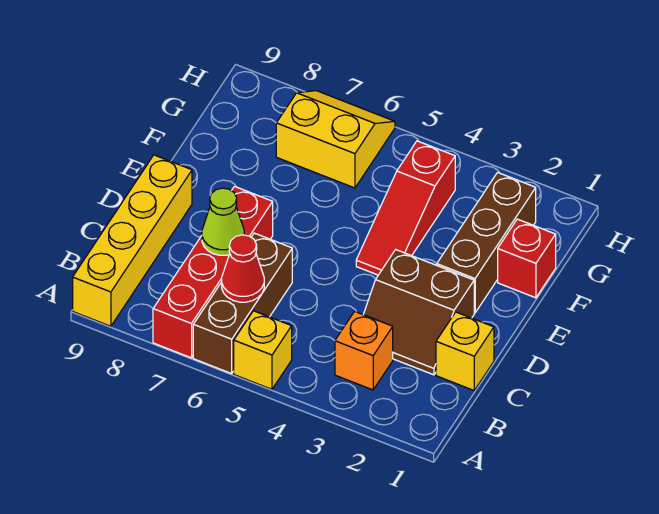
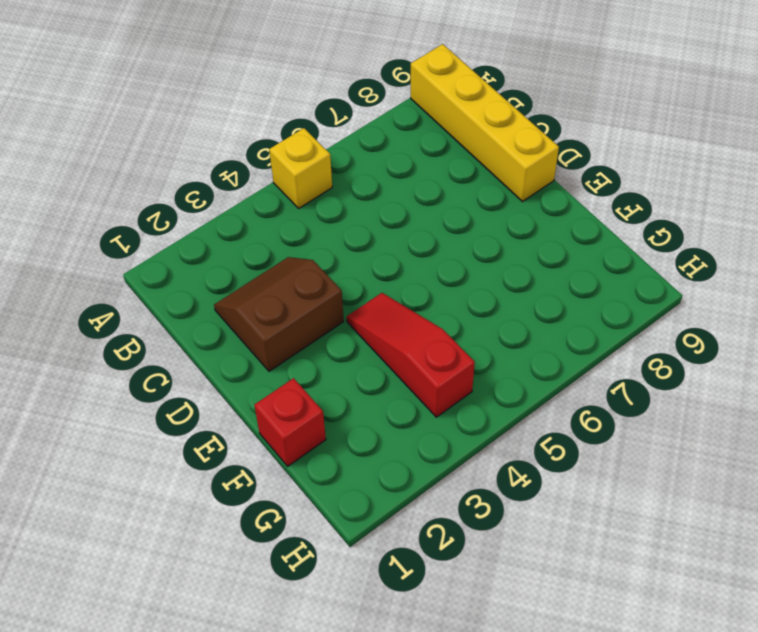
none -> brown brick A6:C6 level 1
none -> red brick A7:D7 level 1
none -> orange brick B3 level 1

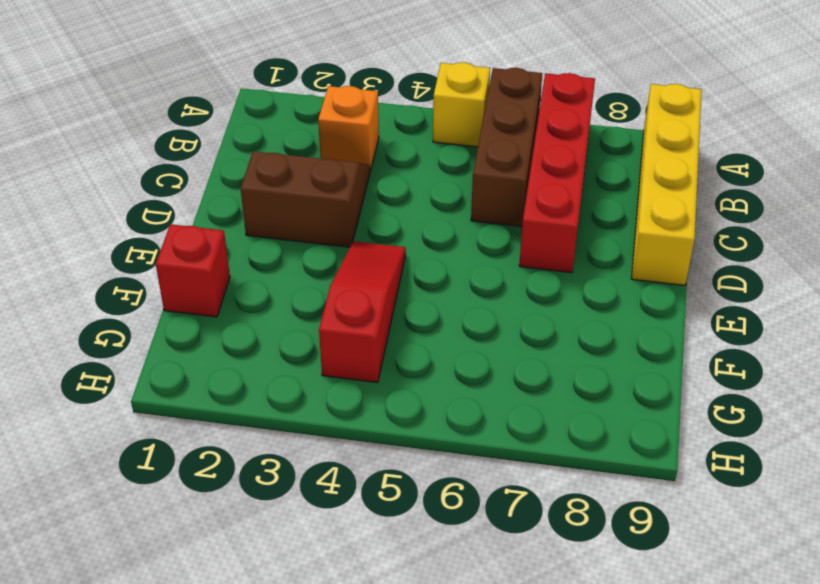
none -> yellow brick C1 level 1
none -> brown brick E2:G2 level 1
none -> yellow slope G6:H7 level 1 top G

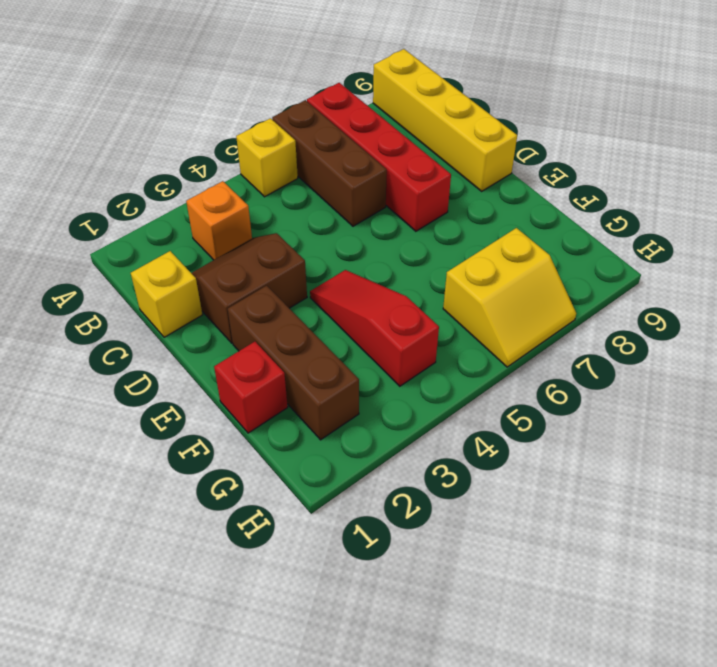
none -> red cone B6 level 2
none -> lime cone C7 level 2

